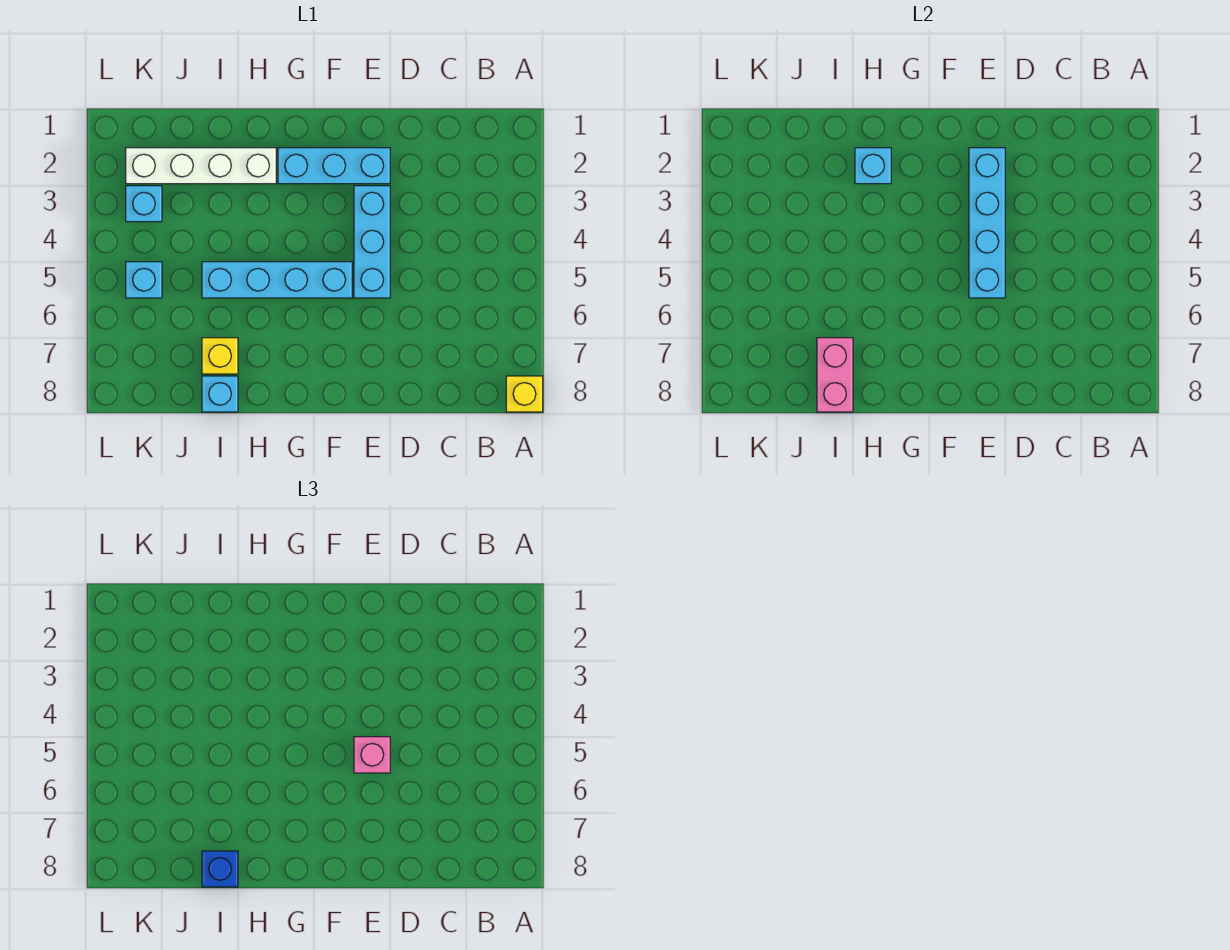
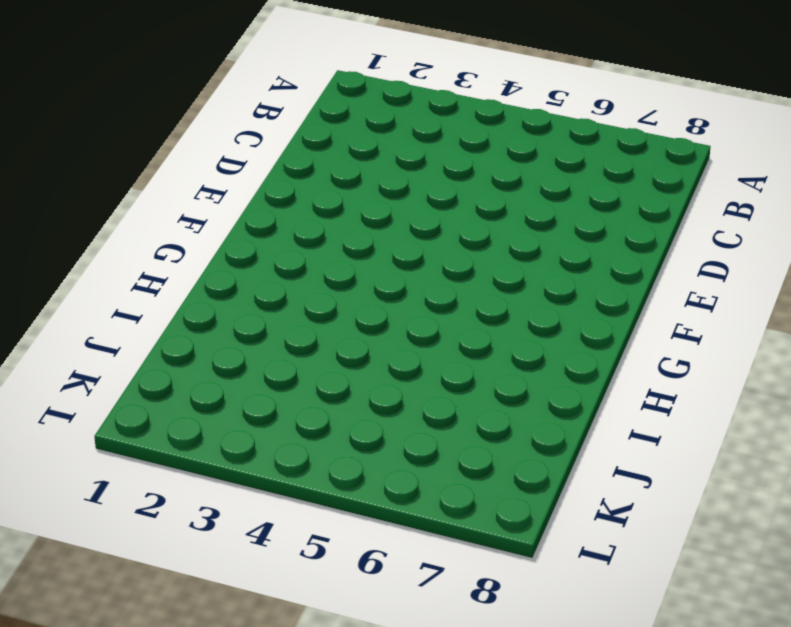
none -> yellow brick A8 level 1
none -> cyan brick E2:G2 level 1
none -> cyan brick E3:E5 level 1

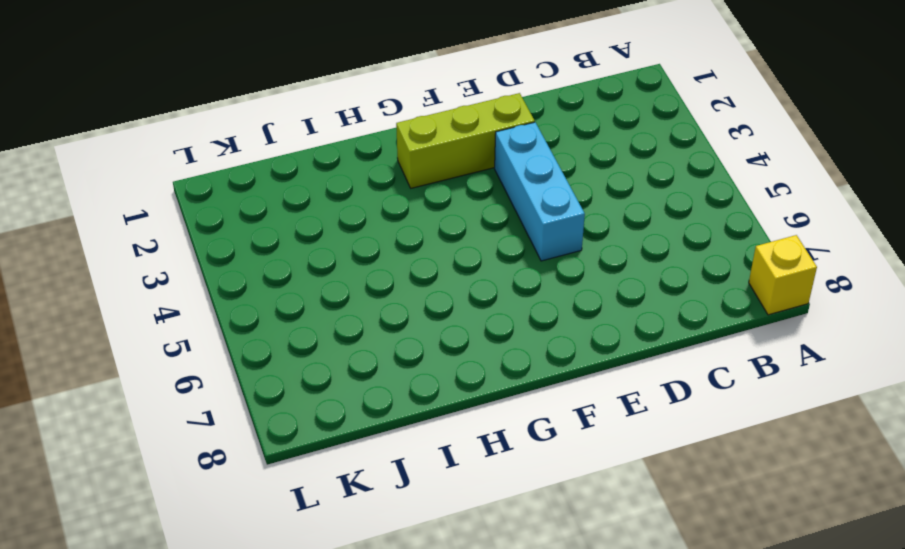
lime brick E2:G2 level 1 -> cyan brick E2:G2 level 1
none -> cyan brick F5:I5 level 1
none -> white brick H2:K2 level 1
none -> yellow brick I7 level 1

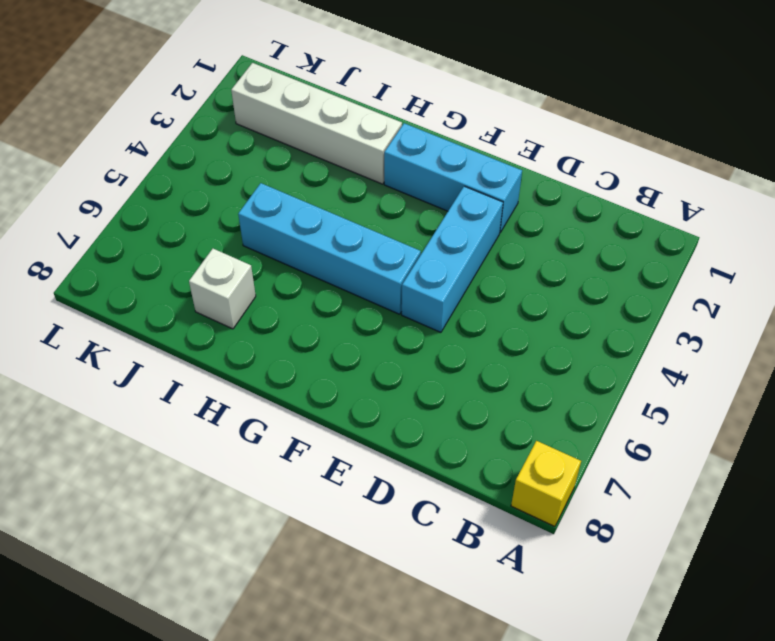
white brick I7 level 1 -> yellow brick I7 level 1
none -> cyan brick I8 level 1
none -> cyan brick K3 level 1
none -> cyan brick K5 level 1

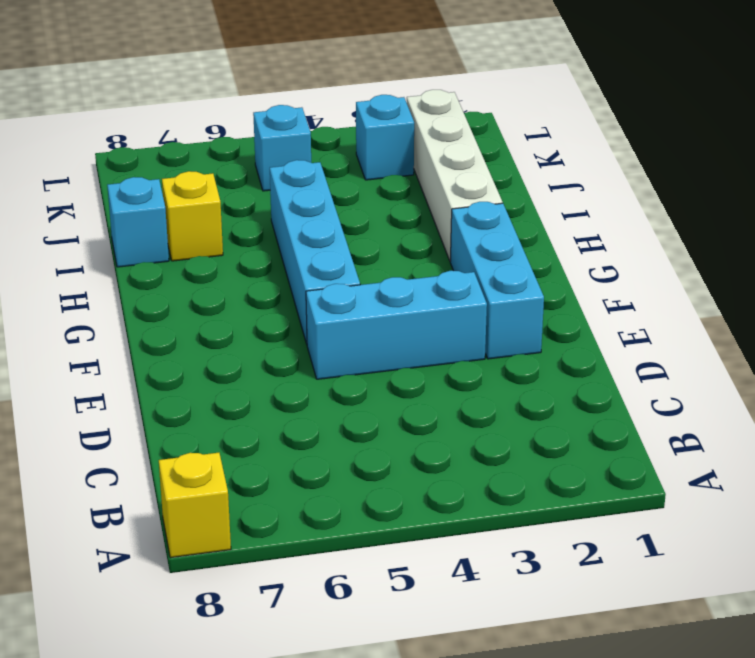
none -> cyan brick E2:E5 level 2
none -> cyan brick H2 level 2
none -> pink brick I7:I8 level 2

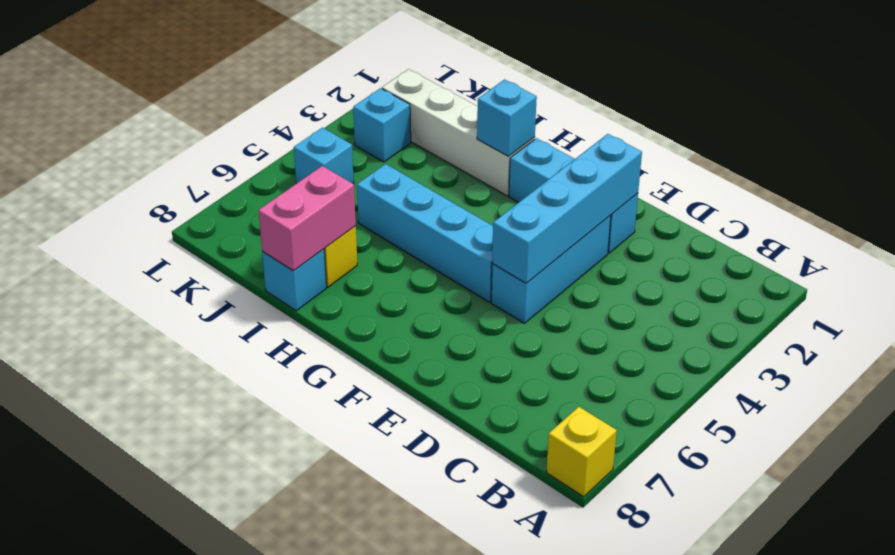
none -> pink brick E5 level 3
none -> blue brick I8 level 3

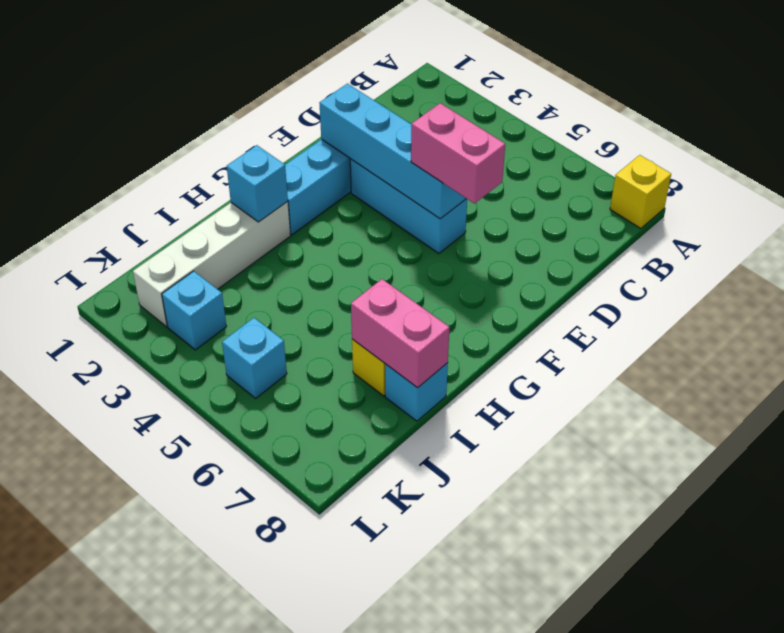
pink brick E5:E6 level 3 -> pink brick E5 level 3
none -> cyan brick F5:I5 level 1
none -> blue brick I8 level 3

